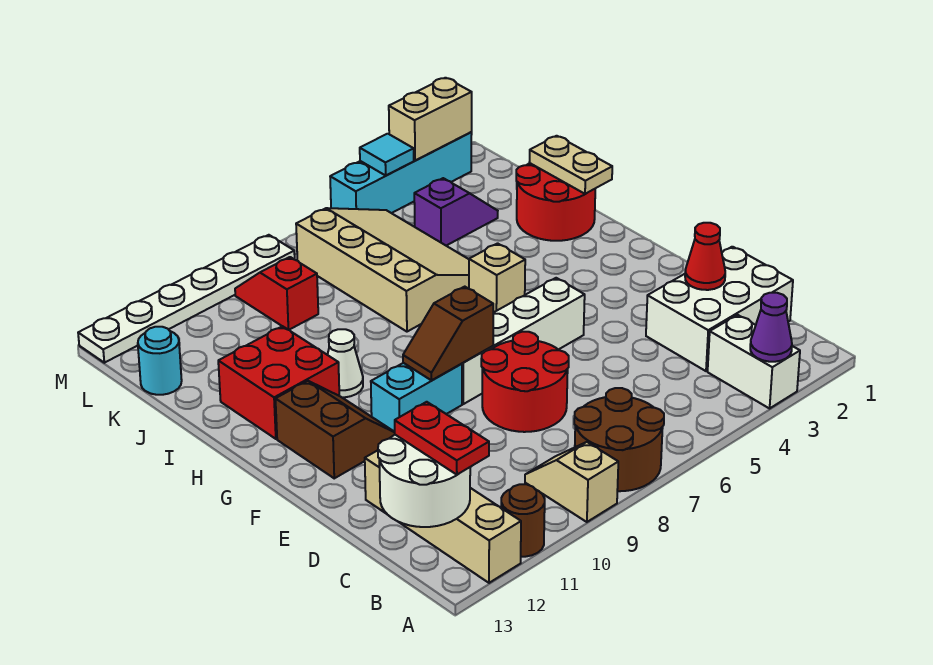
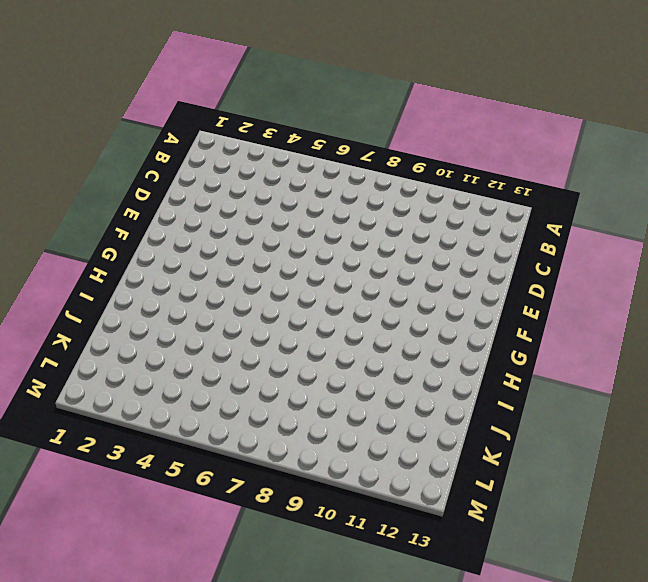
none -> white brick A3:B3 level 1
none -> brown round brick A7:B8 level 1
none -> tan slope A9:B9 level 1 top A

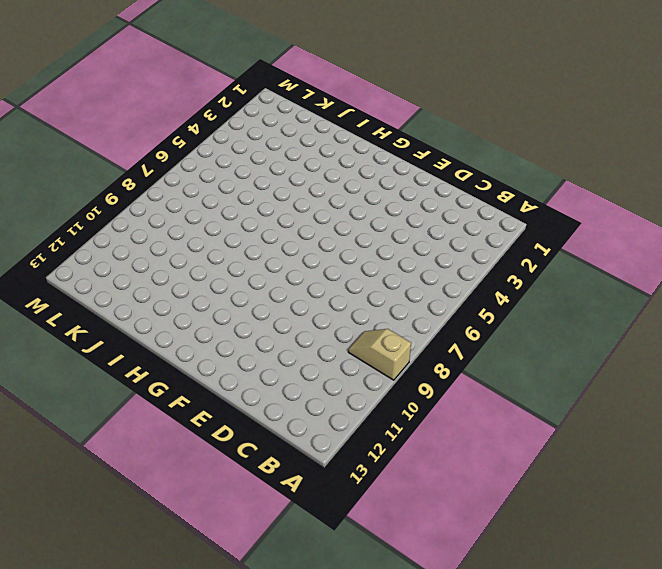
none -> white brick A3:B3 level 1
none -> brown round brick A7:B8 level 1
none -> brown round brick A11 level 1

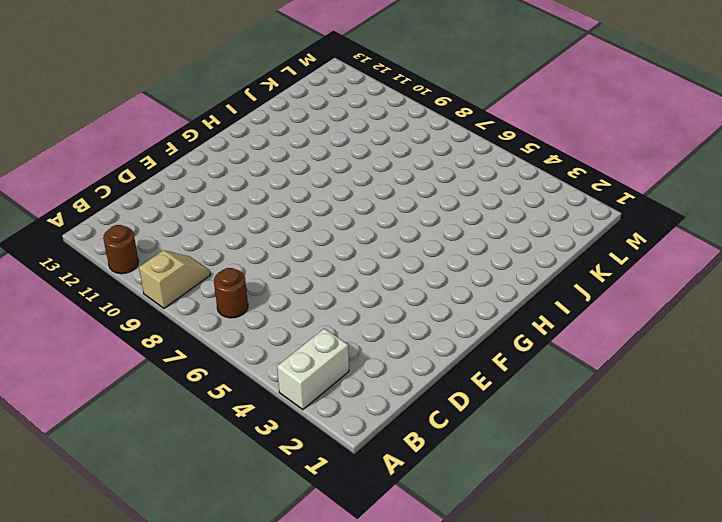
brown round brick B7 level 1 -> brown round brick A7:B8 level 1
none -> tan brick A12:D12 level 1
none -> white brick C1:D3 level 1
none -> red round brick D7:E8 level 1

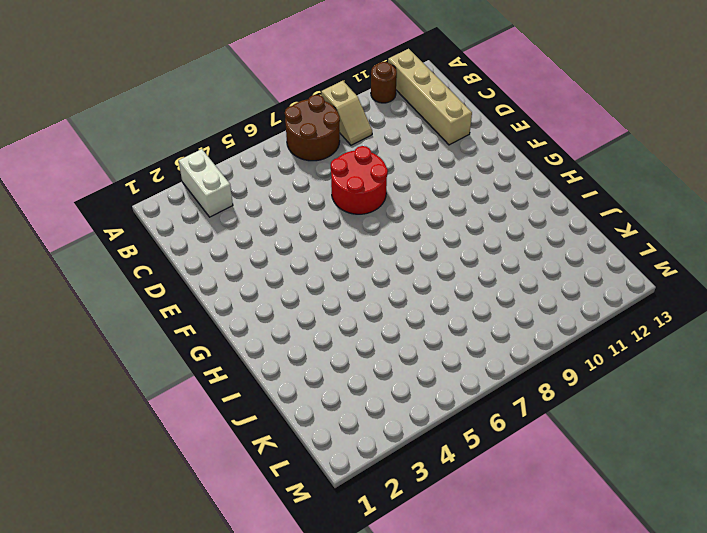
none -> white brick C1:D3 level 1
none -> white brick F5:F8 level 1
none -> cyan brick F9:F10 level 1

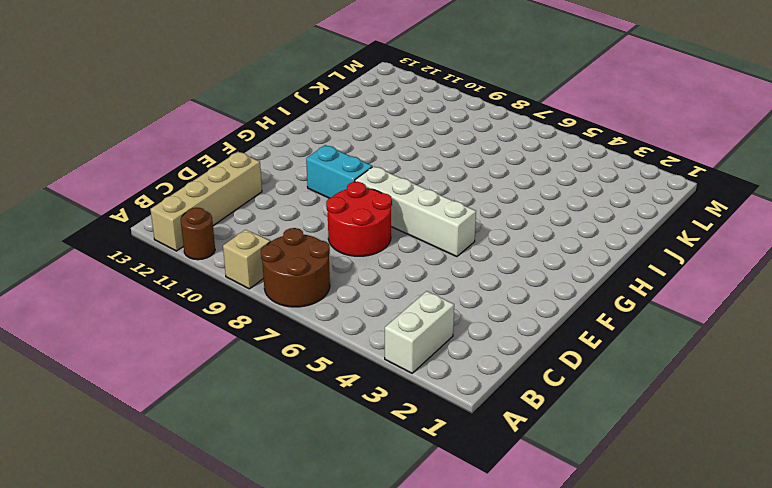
none -> white brick C1:D3 level 1
none -> brown slope F11:G12 level 1 top 12
none -> tan brick H5 level 1

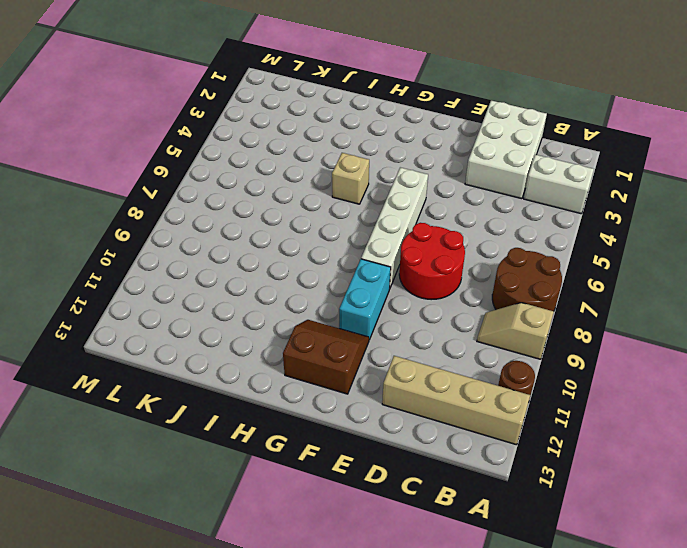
none -> white cone H10 level 1
none -> red brick H11:I12 level 1
none -> red round brick I1:J2 level 1

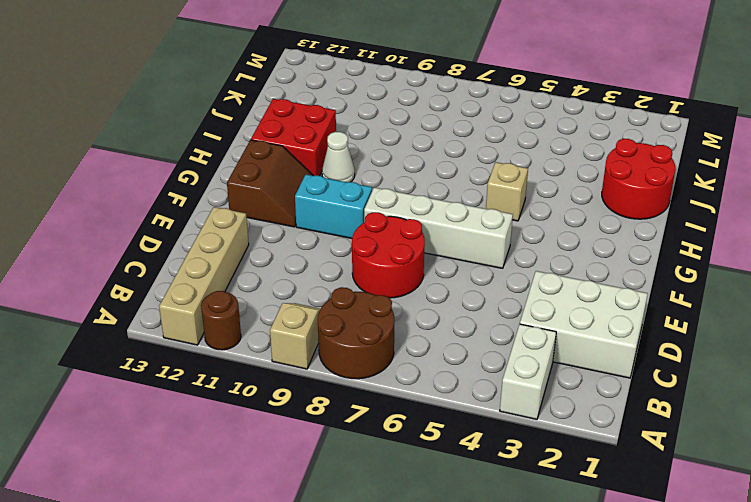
none -> tan slope I5:L7 level 1 top 7
none -> purple slope K3:K4 level 1 top 4
none -> red slope K9:L9 level 1 top K

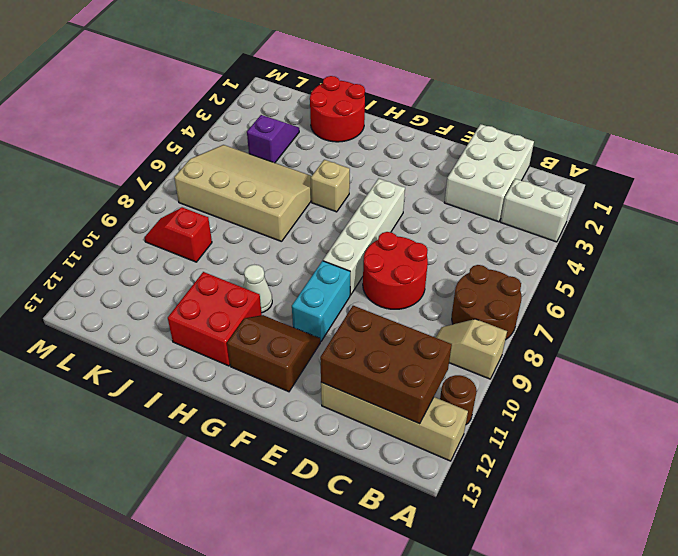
brown brick B11:D12 level 2 -> white round brick B12:C13 level 2
none -> cyan round brick K13 level 1
none -> cyan brick M2:M5 level 1
none -> white plate M8:M13 level 1

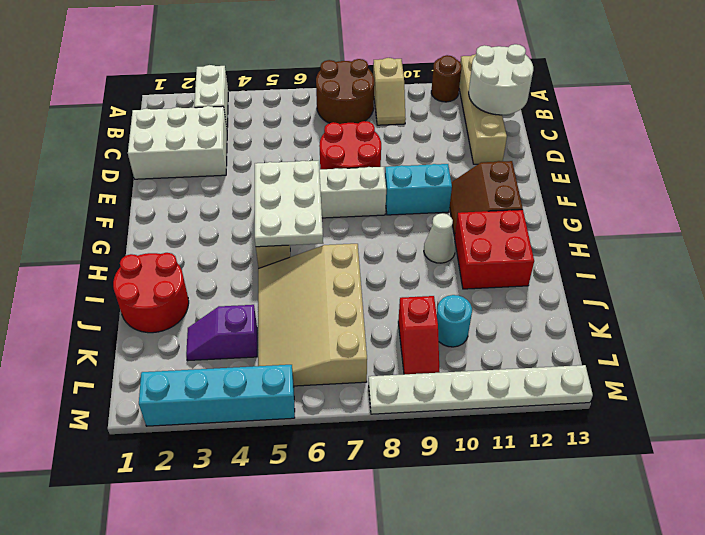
white plate F5:H6 level 2 -> none
cyan round brick K10 level 1 -> cyan round brick K13 level 1
none -> purple cone A3 level 2
none -> red cone D2 level 2
none -> brown slope F8:F9 level 2 top 8

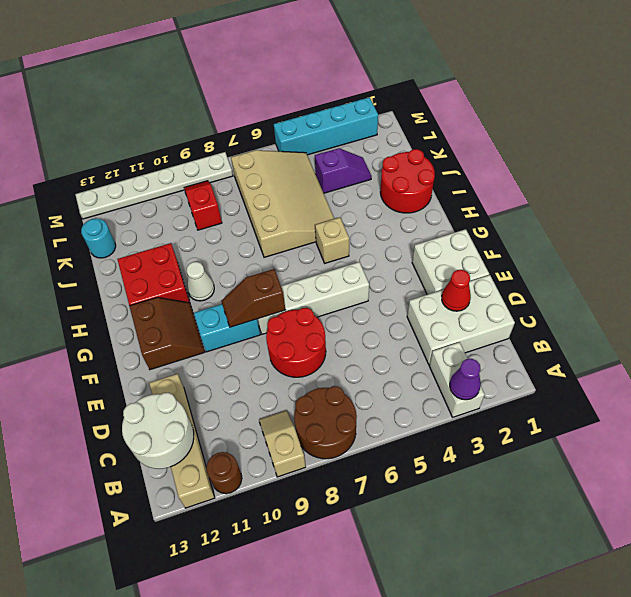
white brick E1:F2 level 1 -> none
none -> tan plate I1:J1 level 2
none -> tan brick M2:M3 level 2
none -> cyan tile M4 level 2

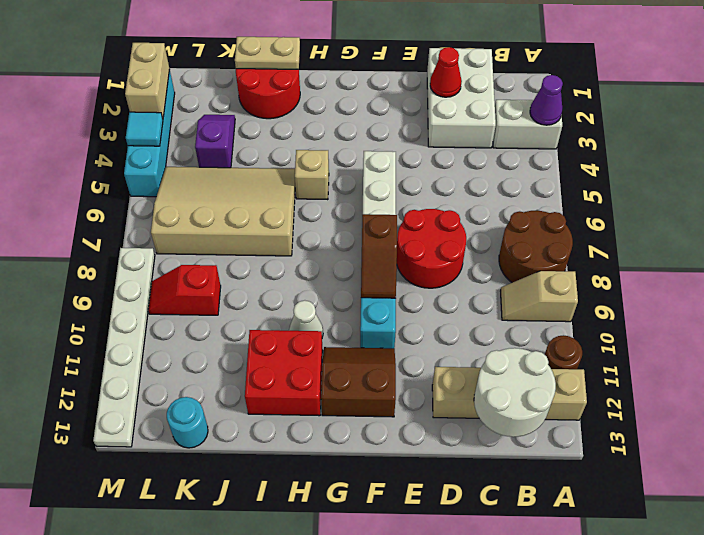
none -> red plate B12:C12 level 3

